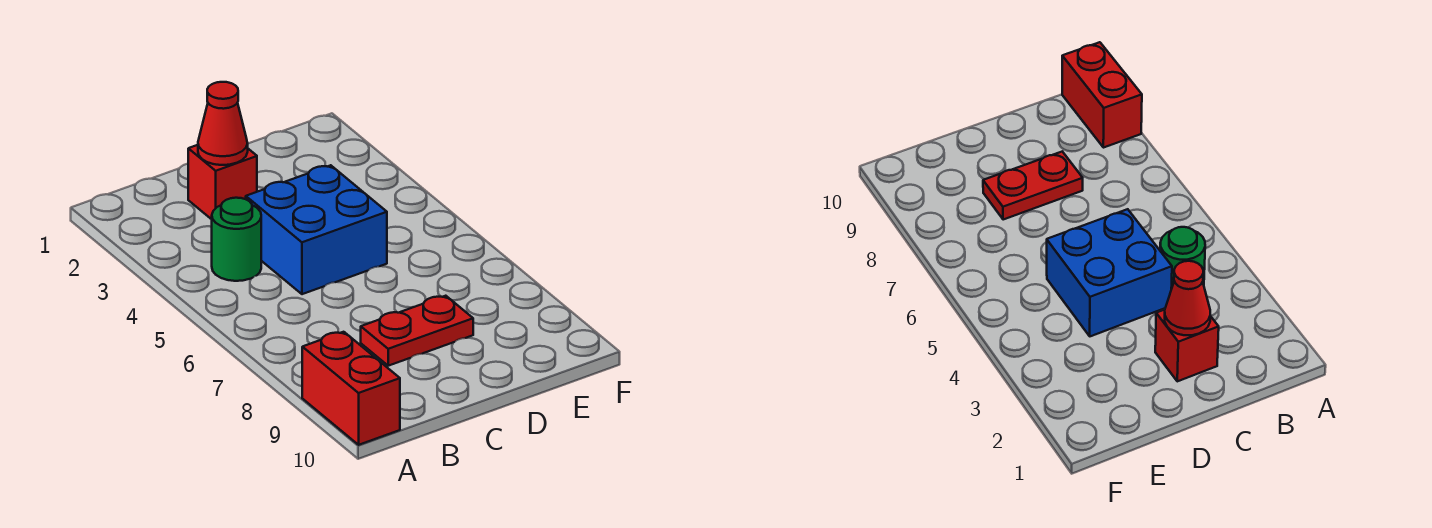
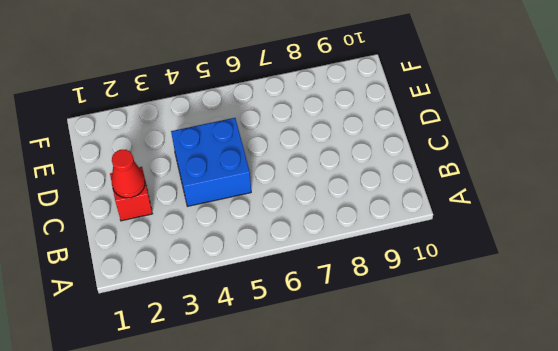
none -> red brick A9:A10 level 1
none -> green round brick B4 level 1

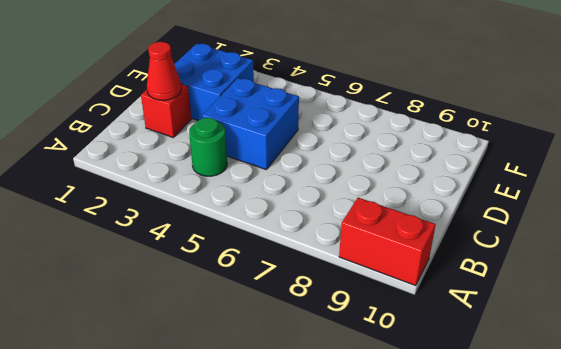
blue brick D2:E3 level 1 -> none
none -> red plate C8:D8 level 1

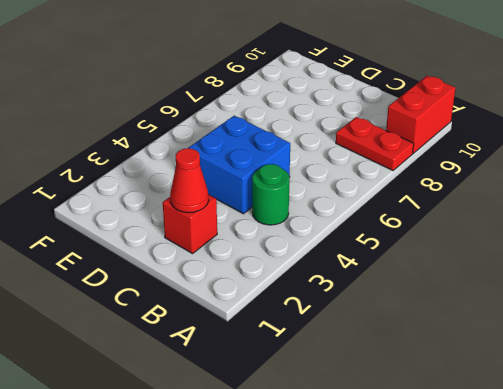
red plate A8:B8 level 1 -> red plate C8:D8 level 1

